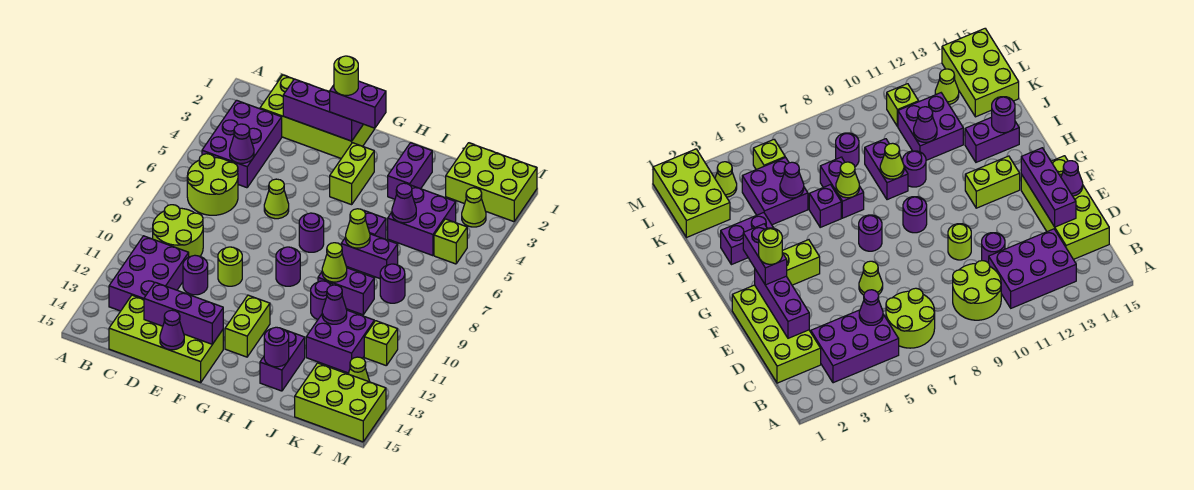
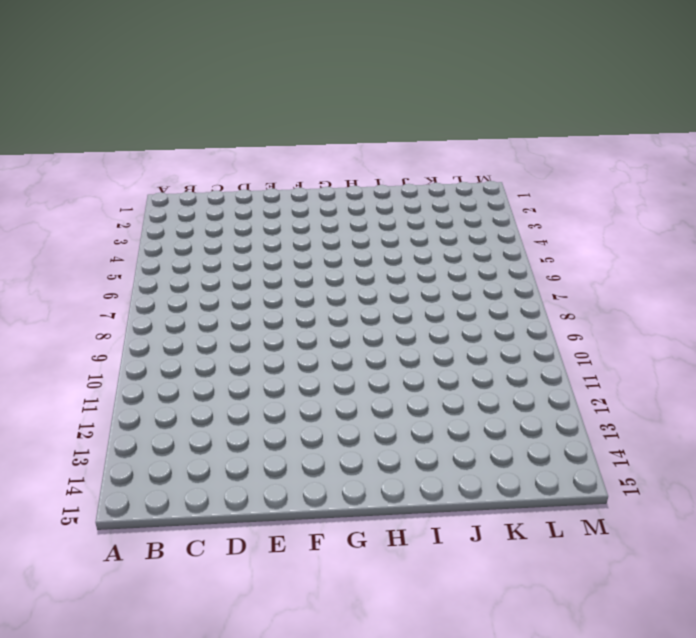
none -> purple brick B3:C5 level 1
none -> lime round brick B6:C7 level 1
none -> lime round brick B9:C10 level 1
none -> purple brick B11:C13 level 1

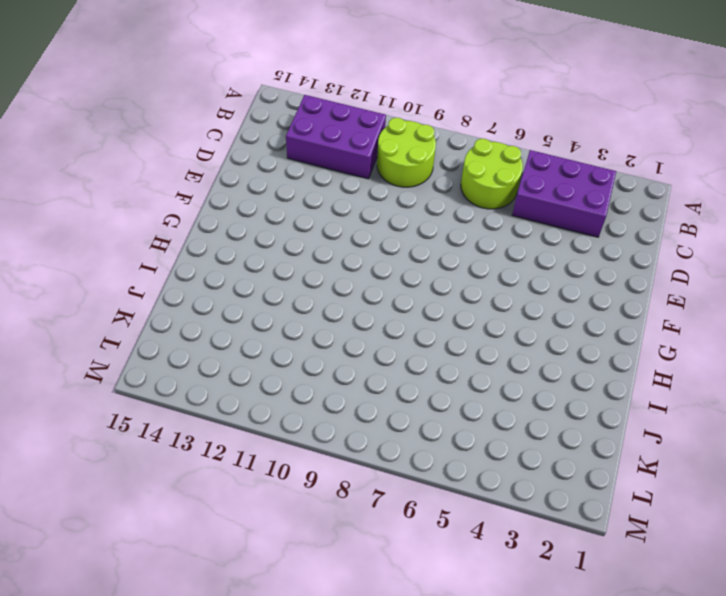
none -> lime brick C1:F2 level 1
none -> lime brick C14:F15 level 1
none -> purple round brick D11 level 1
none -> lime cone E6 level 1

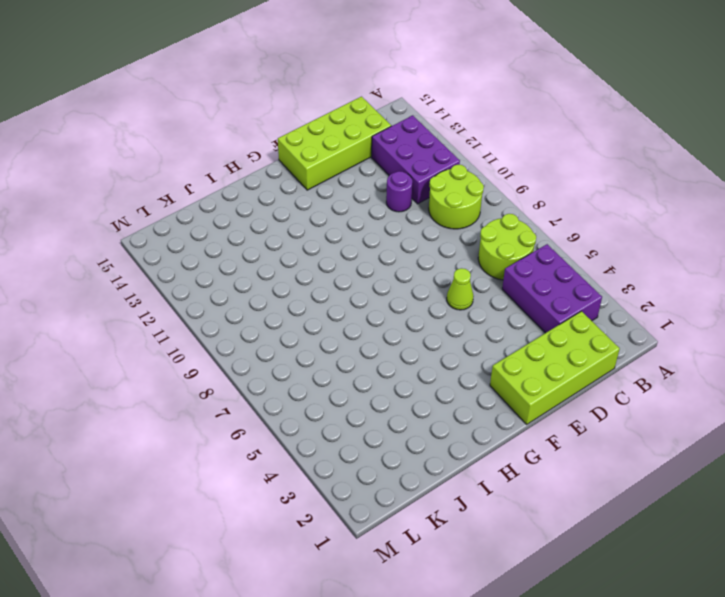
none -> lime round brick E10 level 1
none -> lime brick G3:G4 level 1
none -> purple round brick G7 level 1
none -> purple round brick G9 level 1

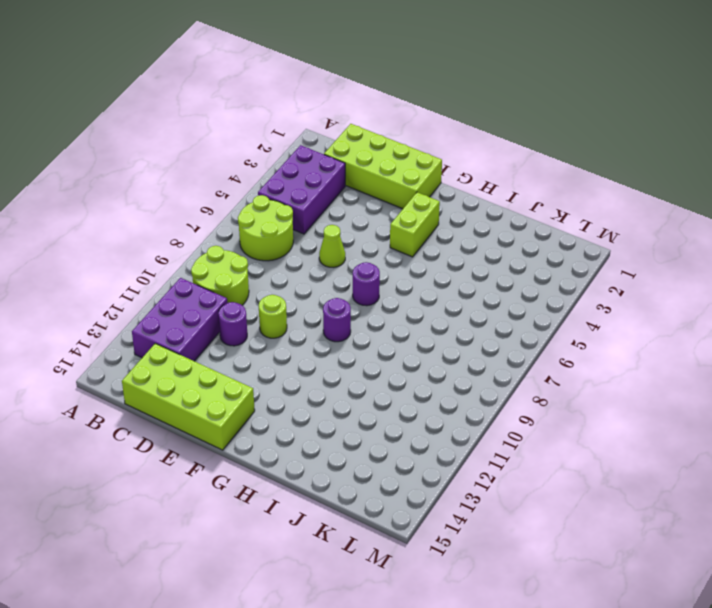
none -> lime brick G12:G13 level 1
none -> purple brick I2:I3 level 1
none -> purple brick I6 level 1
none -> purple brick I7:J7 level 1

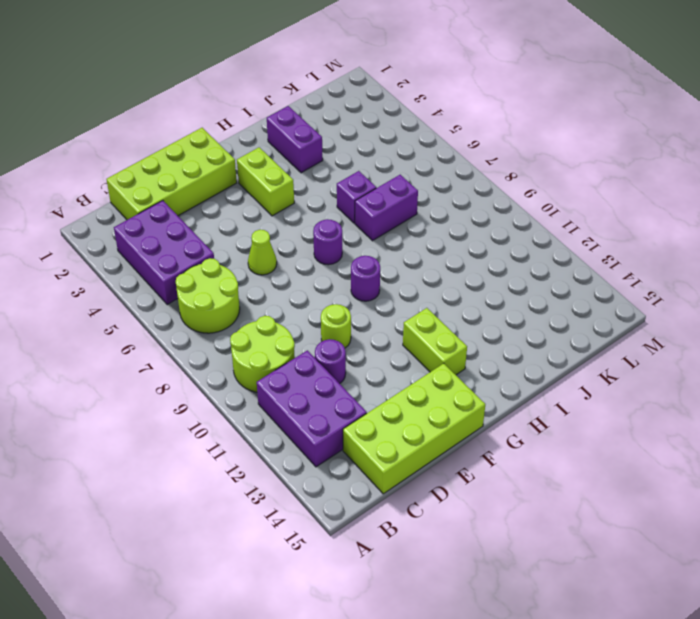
none -> purple brick I9:J9 level 1
none -> purple round brick I10 level 1
none -> purple brick I13:I14 level 1
none -> purple brick J4:K5 level 1

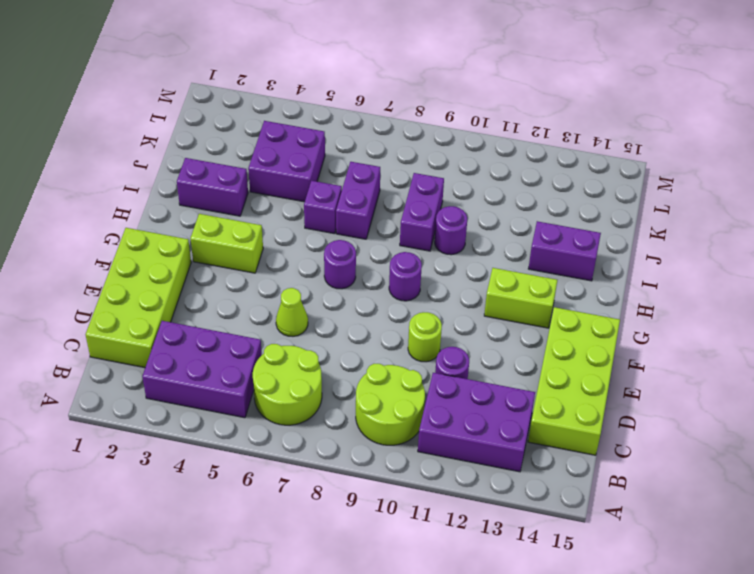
none -> purple brick J11:K12 level 1
none -> lime brick K1:M2 level 1
none -> purple round brick K8 level 1
none -> lime brick K14:M15 level 1

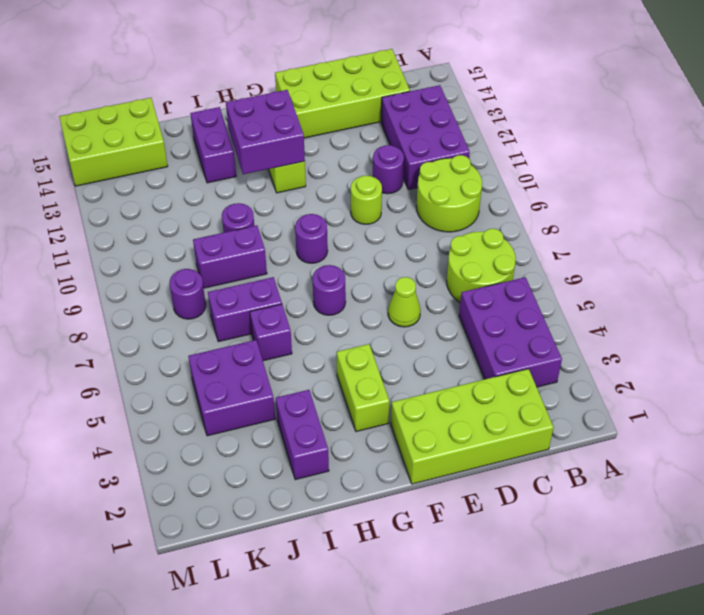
purple brick G12:H13 level 2 -> purple brick J11:K12 level 1
none -> lime brick K1:M2 level 1
none -> lime cone L3 level 1
none -> lime brick L5 level 1
none -> lime brick L11 level 1

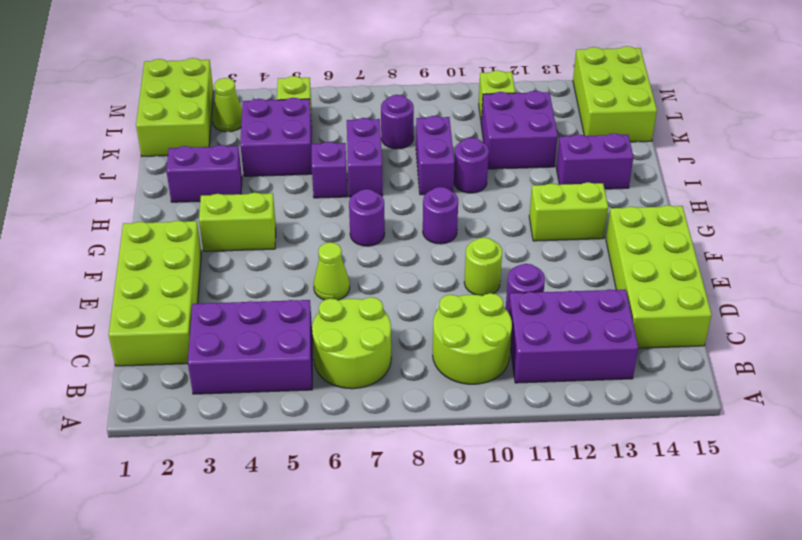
none -> lime cone L13 level 1
none -> purple cone C5 level 2
none -> purple brick D2:F2 level 2
none -> purple brick D14:F14 level 2

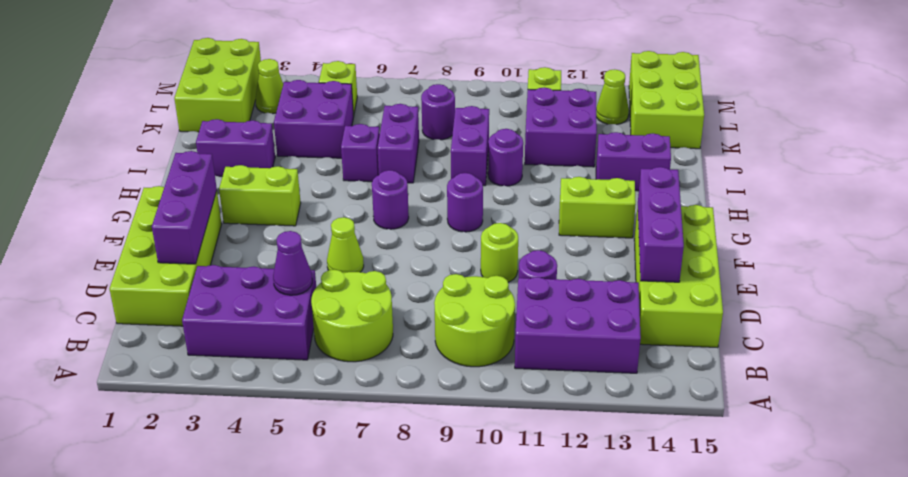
none -> purple cone E15 level 2
none -> lime cone I7 level 2
none -> lime cone I9 level 2
none -> purple round brick I14 level 2

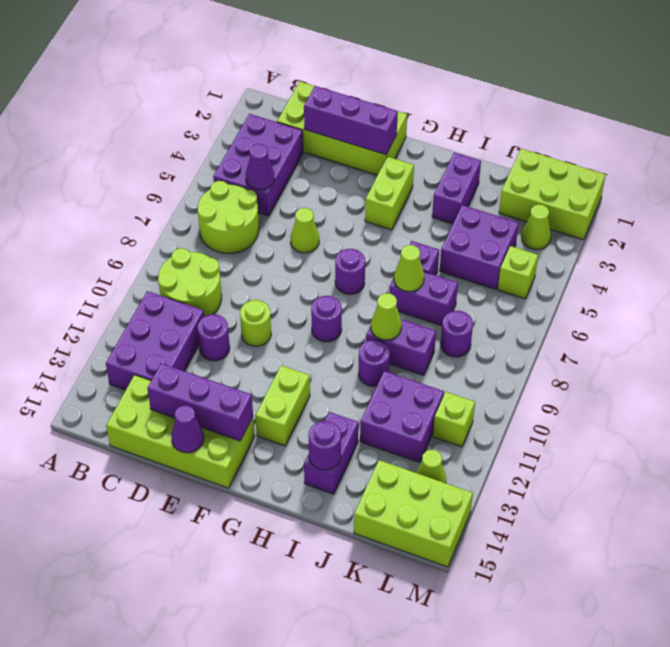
none -> purple cone J5 level 2
none -> purple cone J11 level 2
none -> purple brick F2:G2 level 3
none -> lime round brick F2 level 4

